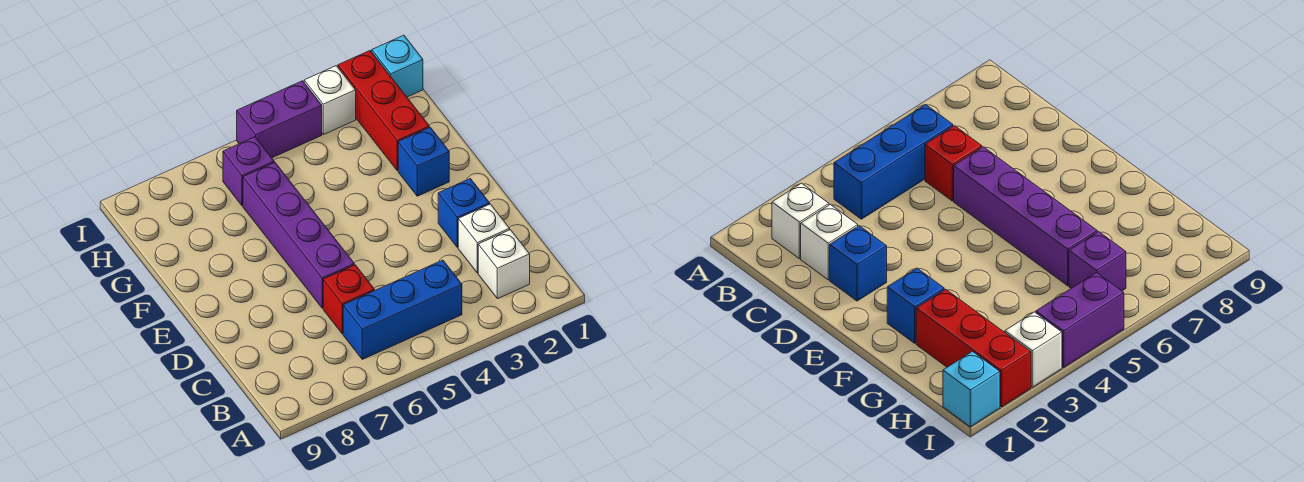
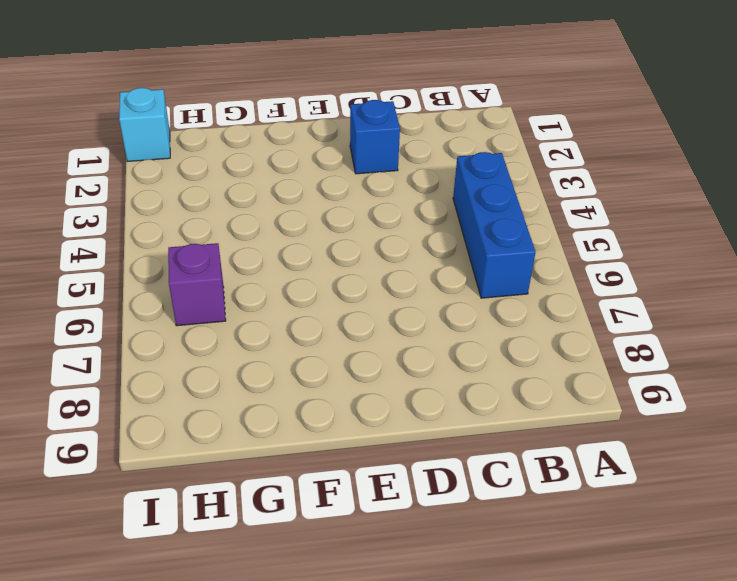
none -> white brick B2 level 1
none -> white brick C2 level 1
none -> red brick C6 level 1

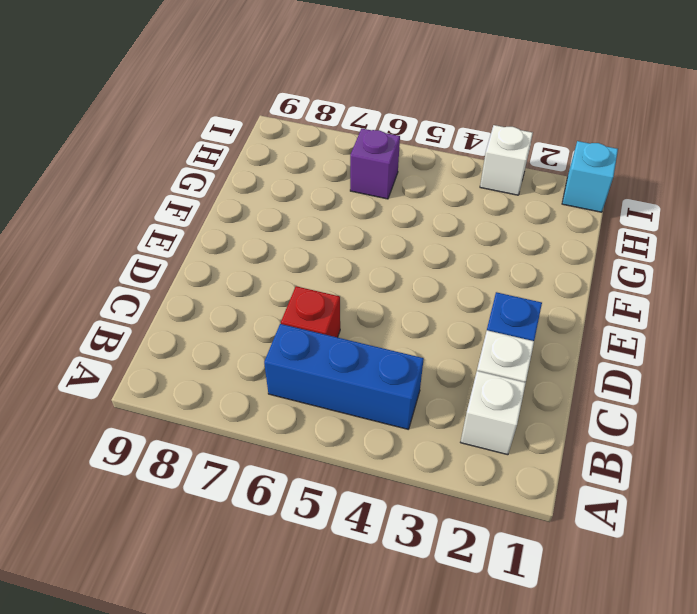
none -> purple brick D6:G6 level 1
none -> blue brick F2 level 1
none -> red brick G2:I2 level 1

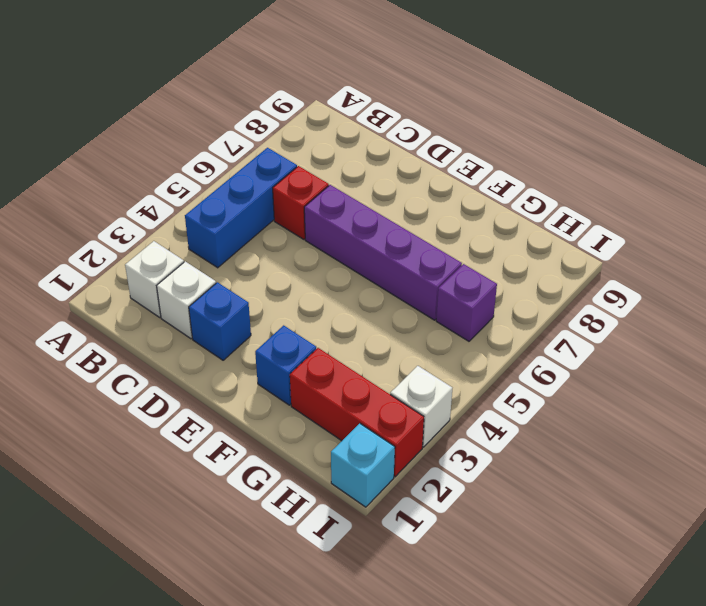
none -> purple brick I4:I5 level 1

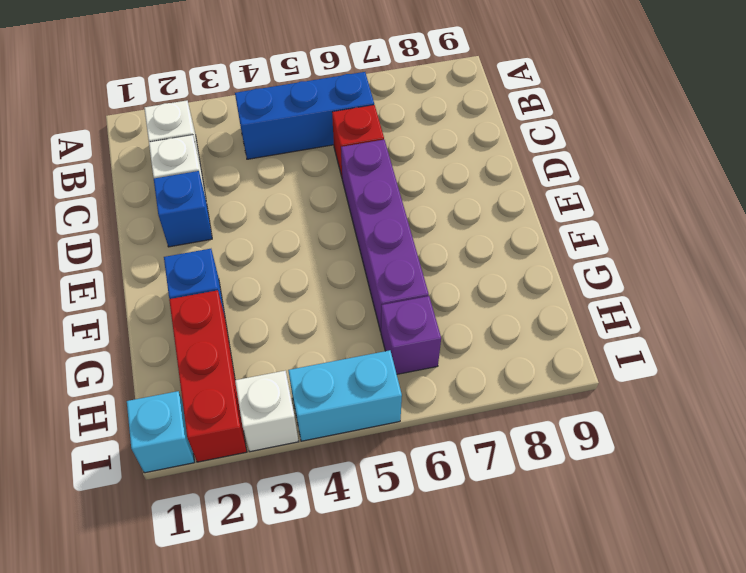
cyan brick I4:I5 level 1 -> purple brick I4:I5 level 1

